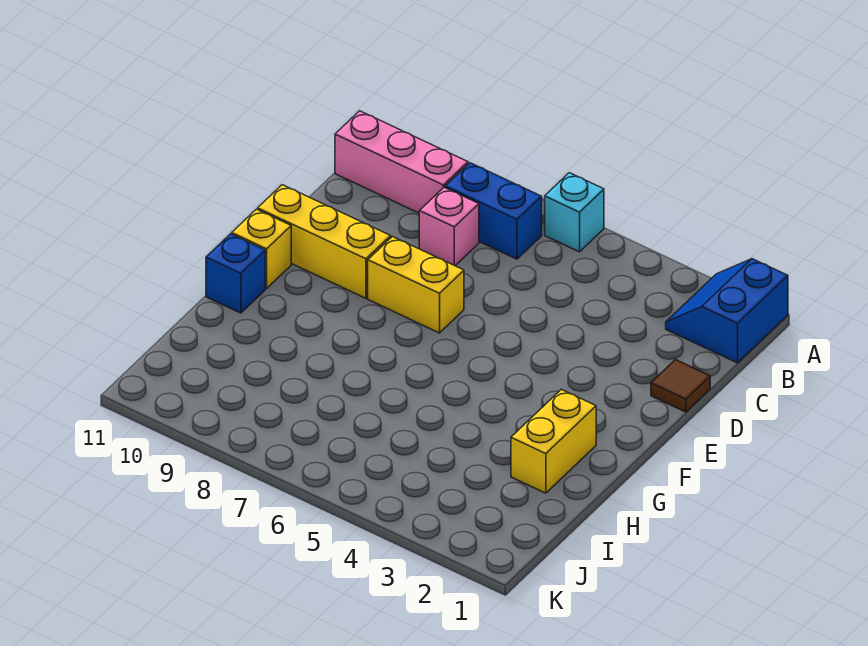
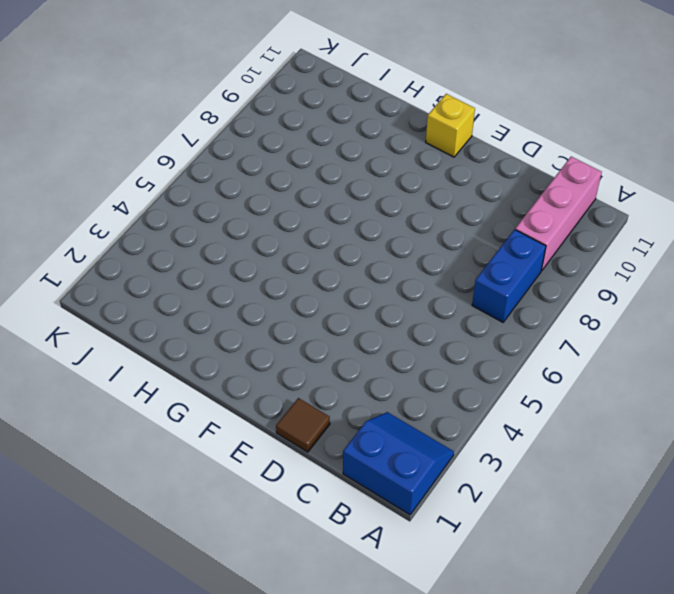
none -> cyan brick A6 level 1
none -> pink brick C8 level 1

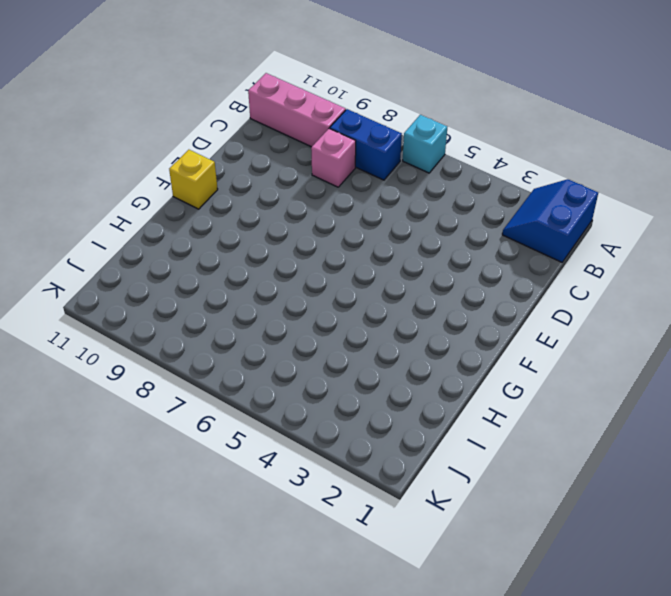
none -> brown tile D1 level 1
none -> yellow brick E7:E8 level 1

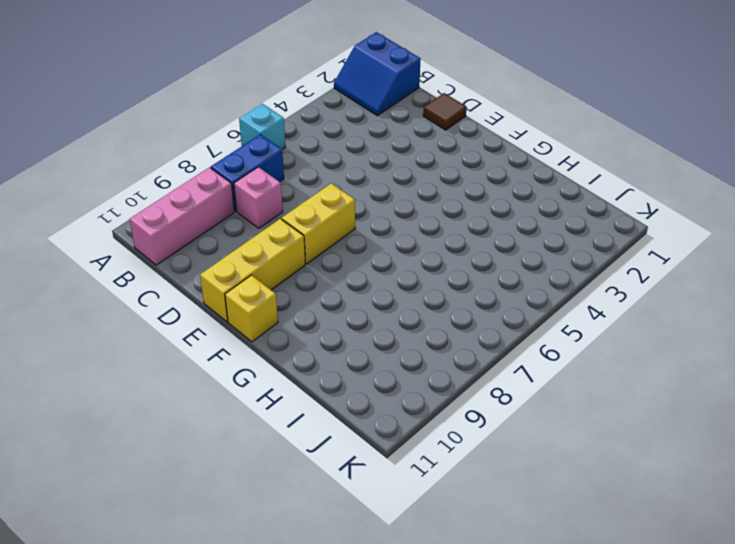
none -> yellow brick G2:H2 level 1
none -> blue brick G11 level 1

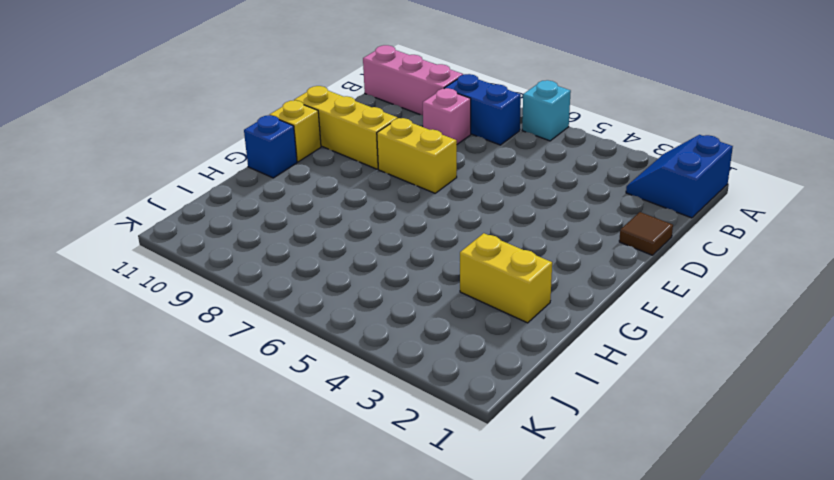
yellow brick H2:H3 level 1 -> yellow brick G2:H2 level 1

